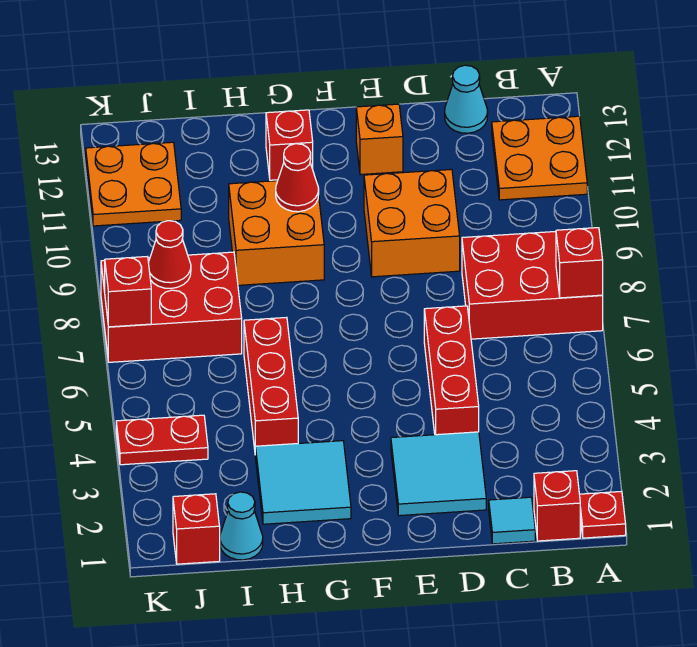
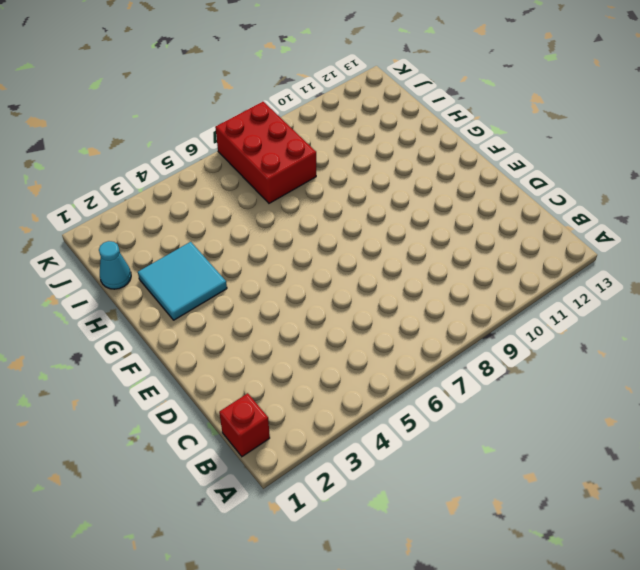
none -> red plate A1 level 1
none -> red brick A7:C8 level 1
none -> orange plate A11:B12 level 1

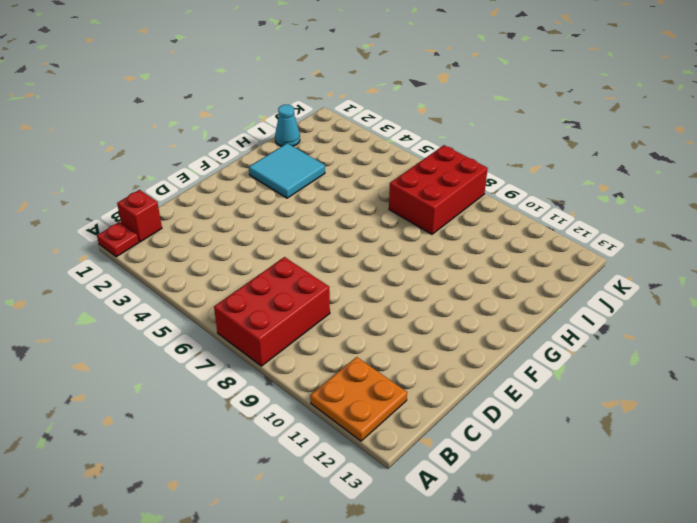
none -> cyan tile C1 level 1
none -> cyan cone C13 level 1
none -> cyan tile D2:E3 level 1

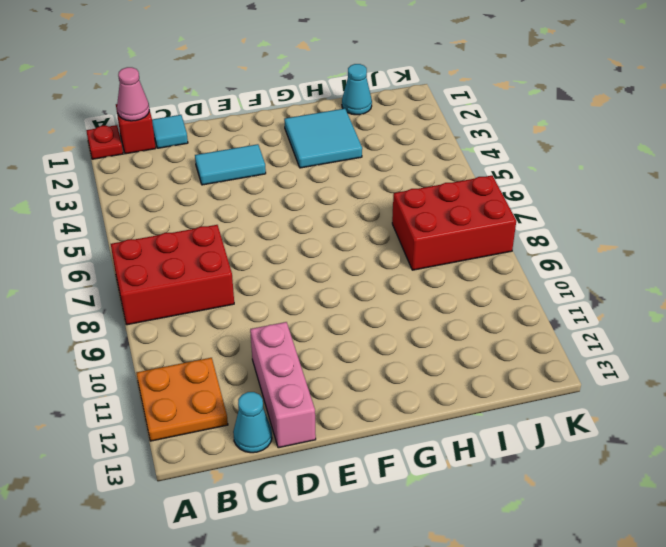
pink cone B1 level 2 -> none
cyan tile D3:E3 level 1 -> cyan tile D2:E3 level 1
pink brick D11:D13 level 1 -> none
none -> red brick D4:D6 level 1
none -> orange brick D9:E10 level 1
none -> orange brick E12 level 1

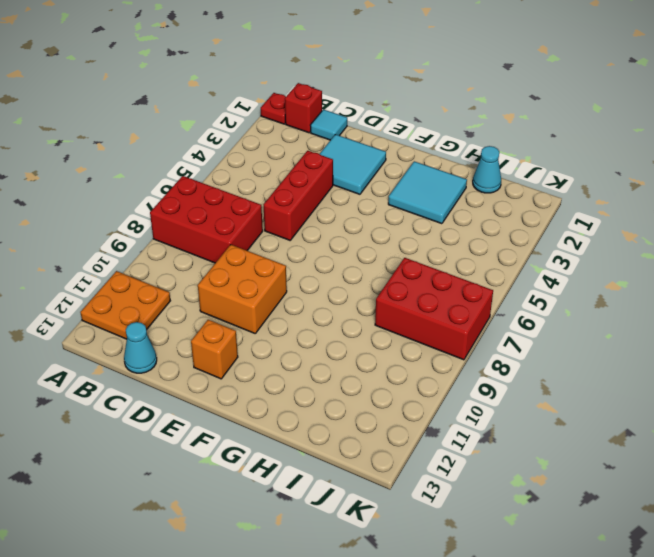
none -> orange brick G9:H10 level 1
none -> red brick G12 level 1
none -> red brick H4:H6 level 1

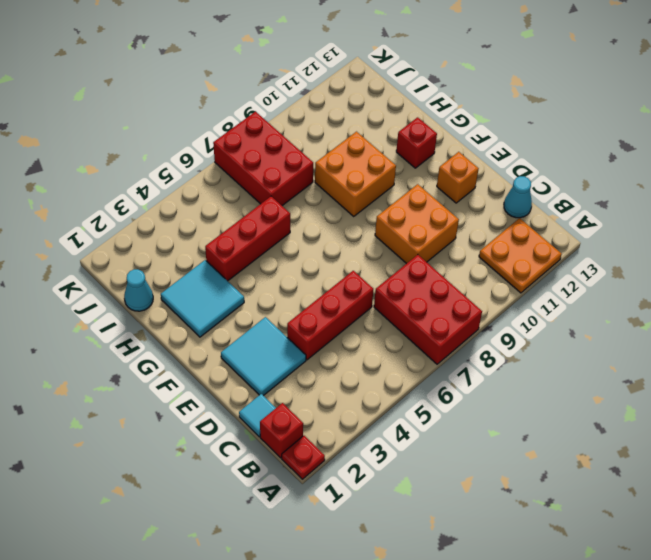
none -> red brick J1 level 1
none -> red plate J4:K4 level 1
none -> orange plate J11:K12 level 1

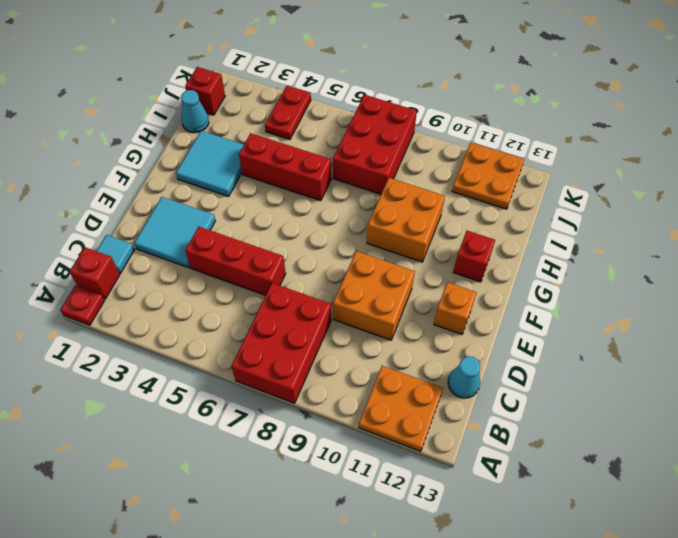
none -> red brick A7 level 2
none -> red cone G10 level 2
none -> red cone J8 level 2

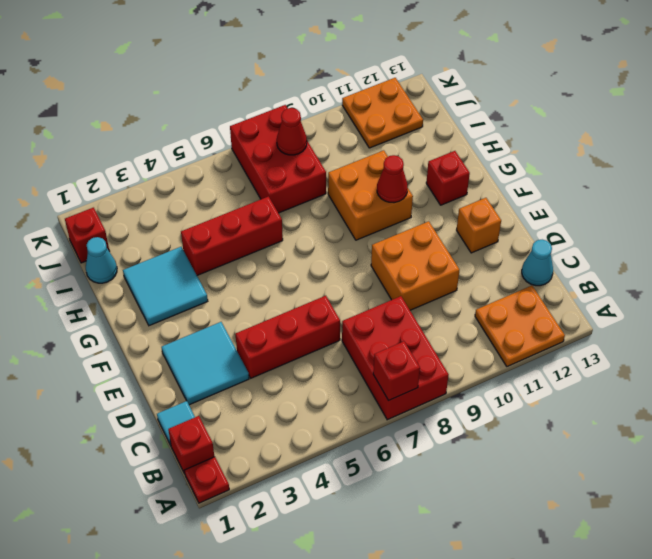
none -> red plate J4:K4 level 1
none -> red brick K7 level 2

